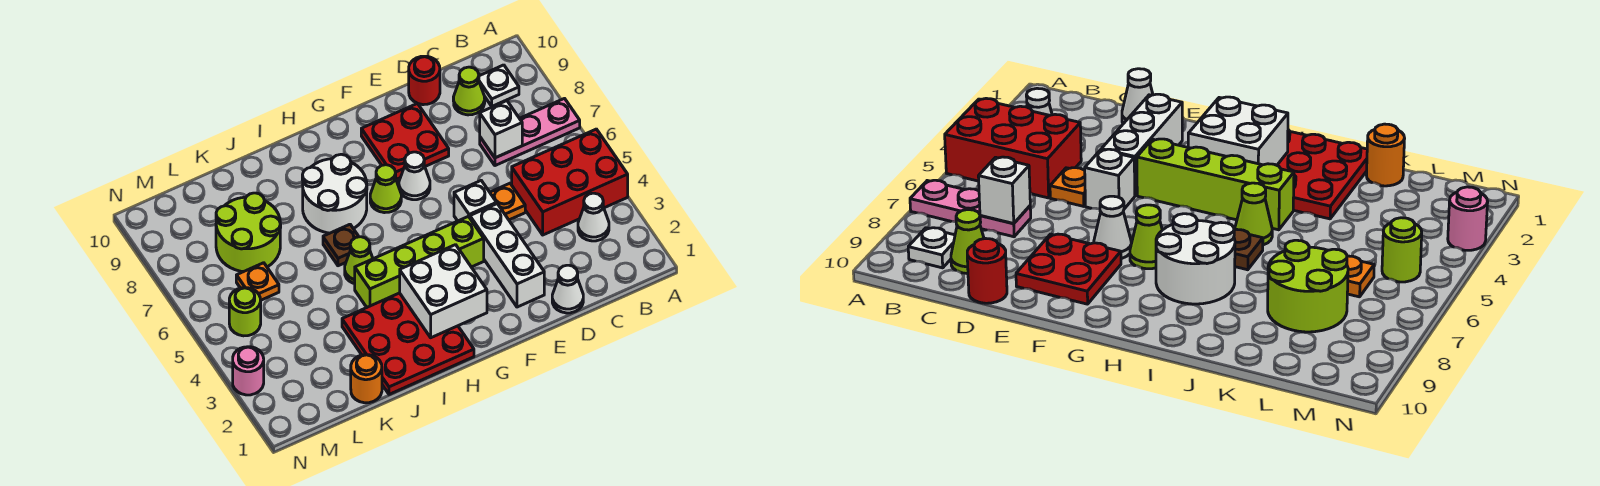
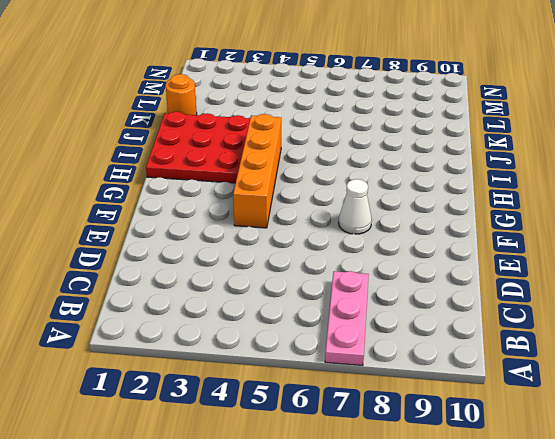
orange brick F4:I4 level 1 -> lime brick F4:I4 level 1
none -> red brick A4:C5 level 1
none -> white cone B3 level 1
none -> white plate B9 level 1

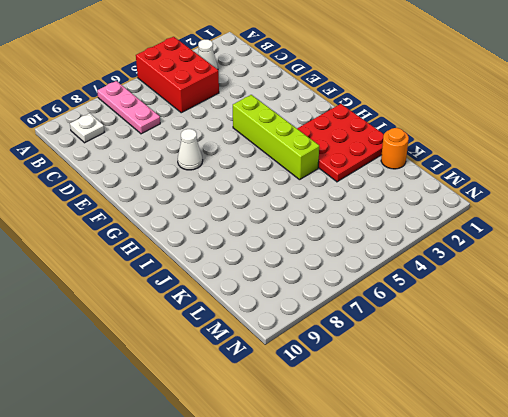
none -> lime cone C9 level 1
none -> white cone D1 level 1
none -> orange plate D5 level 1

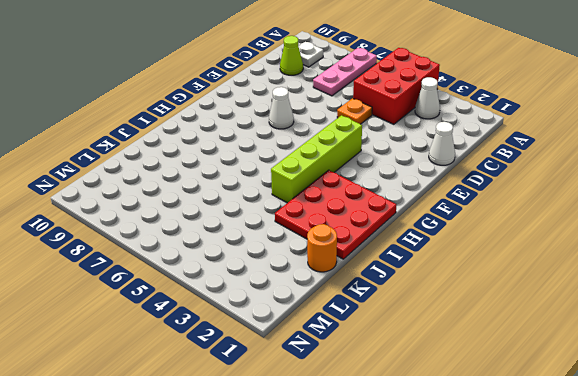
none -> red round brick D10 level 1
none -> white brick E2:E4 level 1
none -> white brick E5 level 1

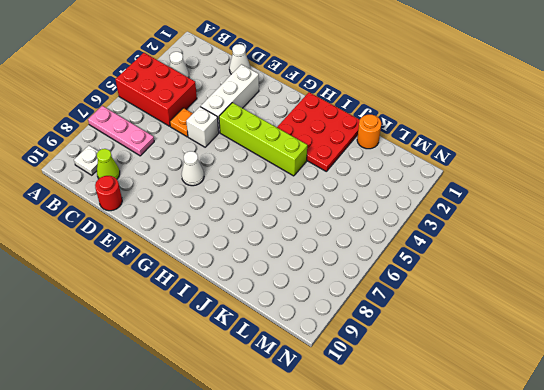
none -> red plate E8:F9 level 1
none -> lime cone G7 level 1
none -> white round brick H7:I8 level 1

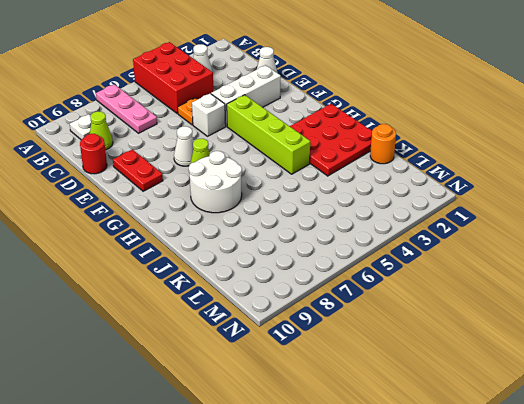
red plate E9:F9 level 1 -> red plate E8:F9 level 1
none -> lime cone I5 level 1
none -> brown plate I6 level 1
none -> lime round brick K7:L8 level 1

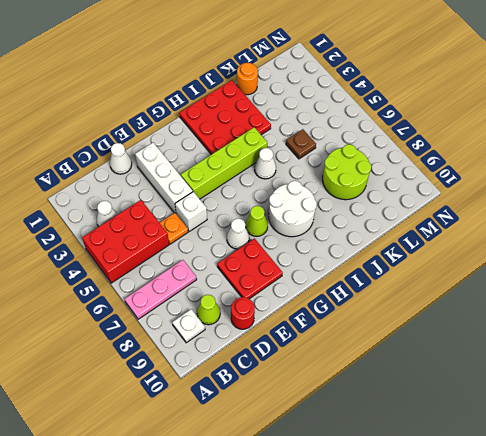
white cone I5 level 1 -> lime cone I5 level 1
brown plate K5 level 1 -> brown plate I6 level 1
none -> orange plate L6 level 1
none -> lime round brick M5 level 1
none -> pink round brick N3 level 1

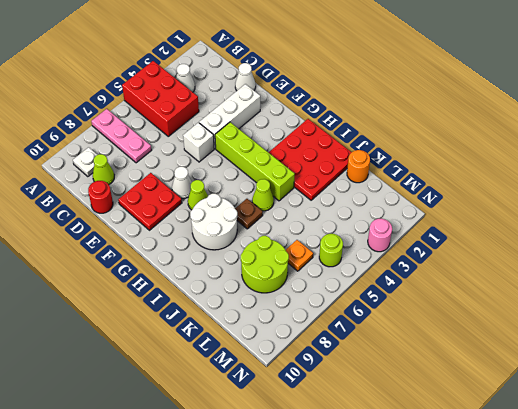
none -> orange plate D5 level 1
none -> white brick C7 level 2
none -> white brick G2:H3 level 2

